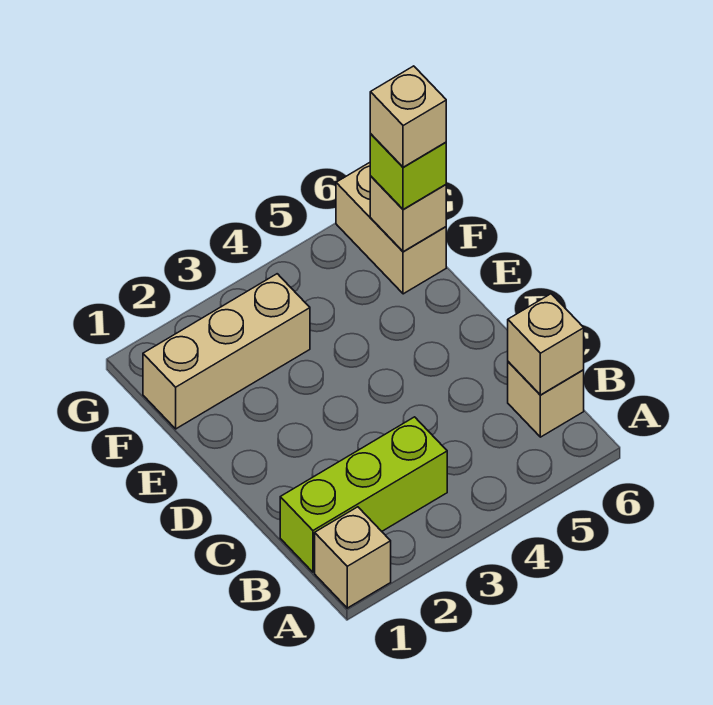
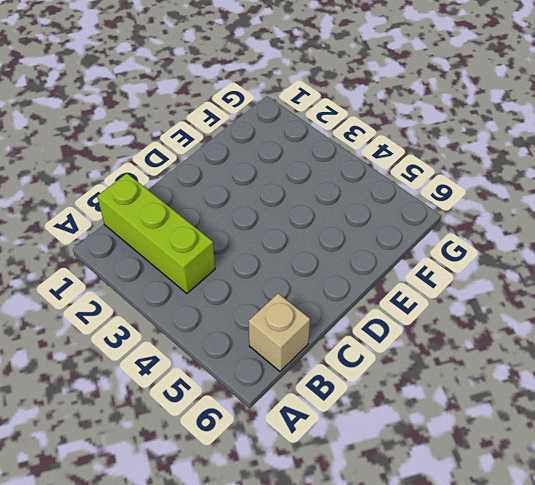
none -> tan brick A1 level 1
none -> tan brick F1:F3 level 1

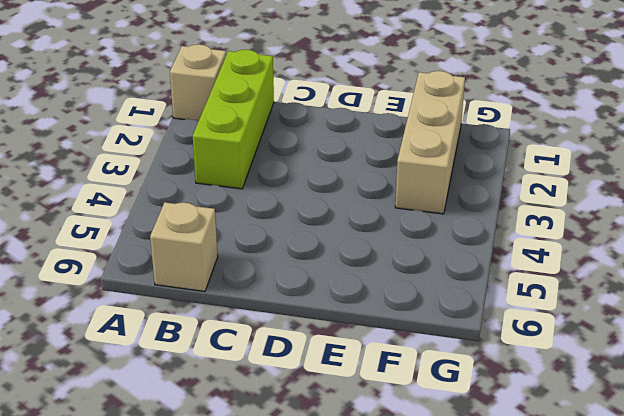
none -> tan brick F6:G6 level 1
none -> tan brick B6 level 2

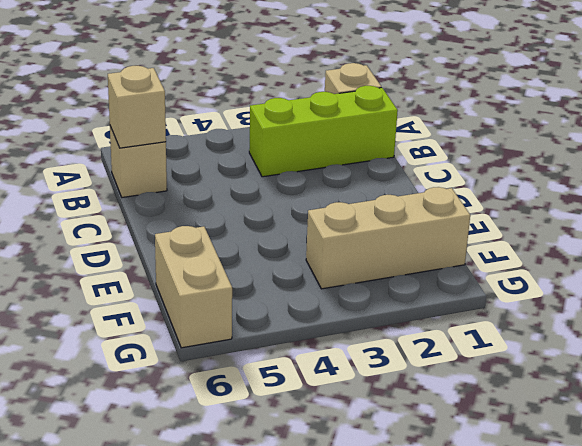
none -> tan brick F6 level 2
none -> lime brick F6 level 3

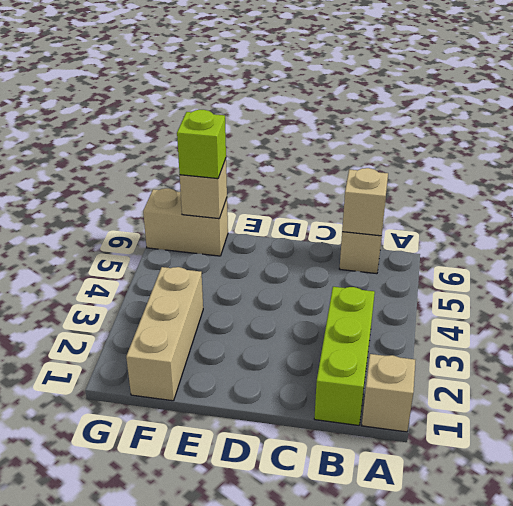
none -> tan brick F6 level 4

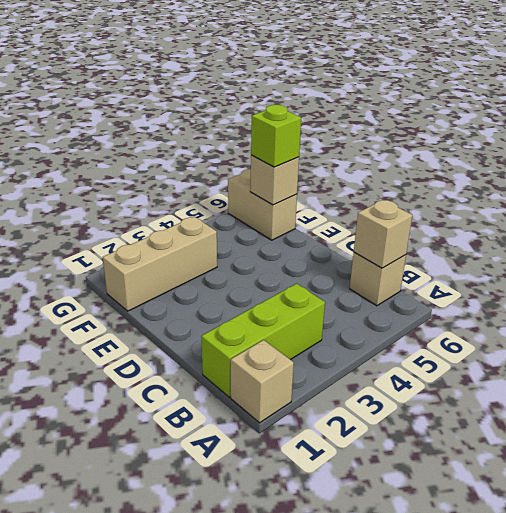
none -> tan brick F6 level 4

